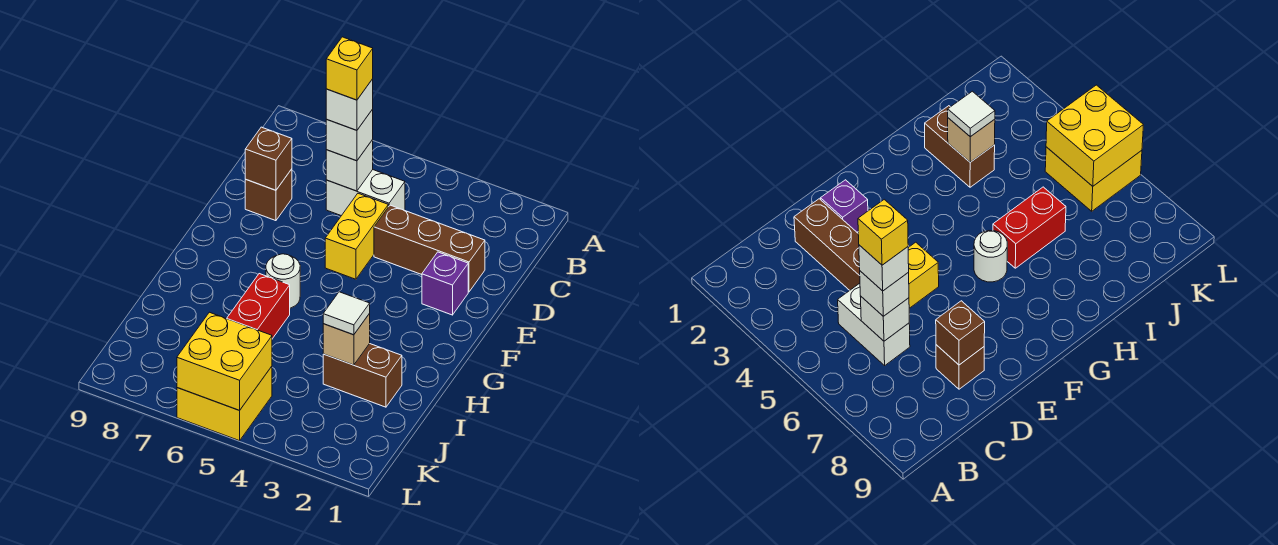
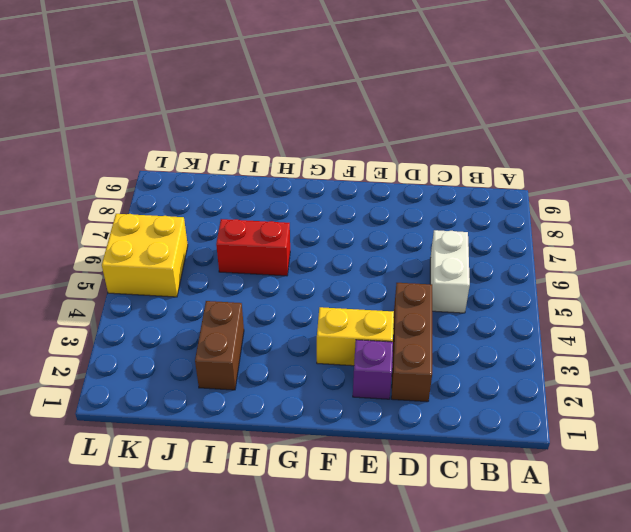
yellow brick E3:F3 level 1 -> yellow brick D5:E5 level 1
none -> brown brick D8 level 1
none -> white round brick G6 level 1
none -> white brick C6 level 2

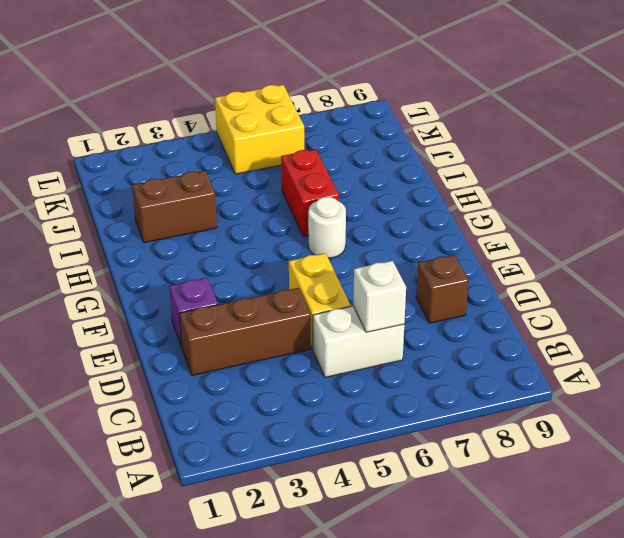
none -> brown brick D8 level 2
none -> tan brick I3 level 2
none -> yellow brick K5:L6 level 2

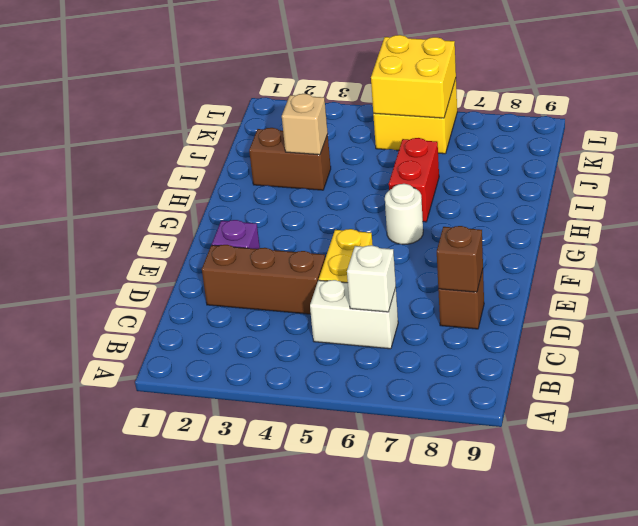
none -> white brick C6 level 3
none -> white tile I3 level 3
none -> white brick C6 level 4

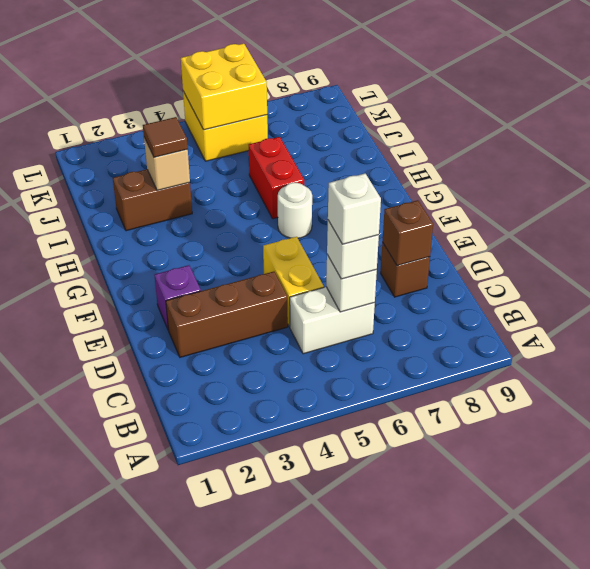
brown tile I3 level 3 -> white tile I3 level 3
none -> yellow brick C6 level 5

